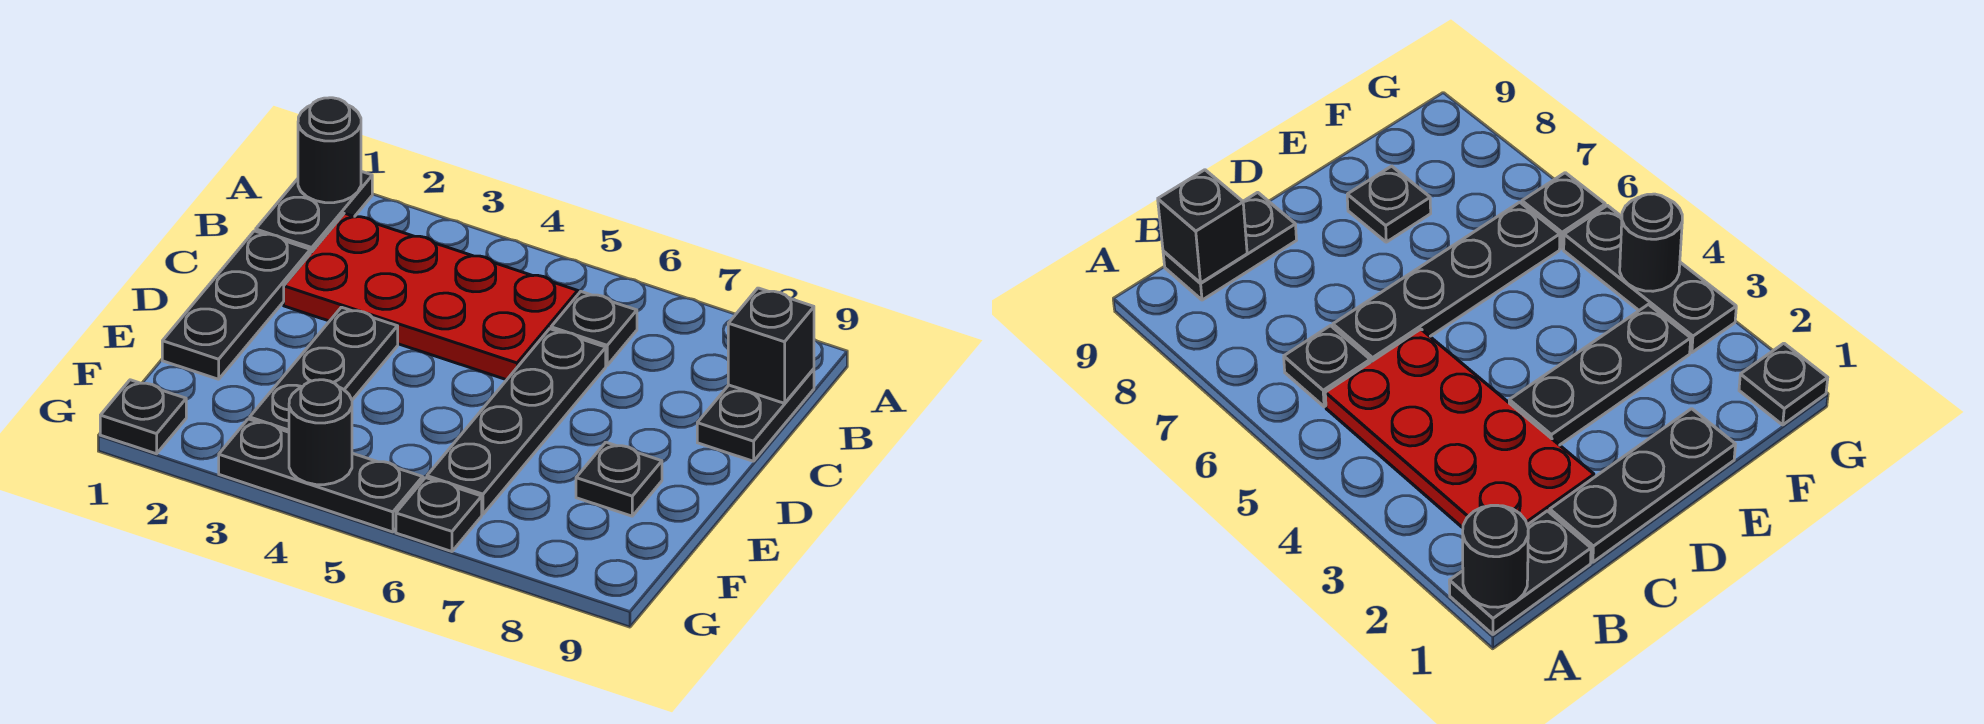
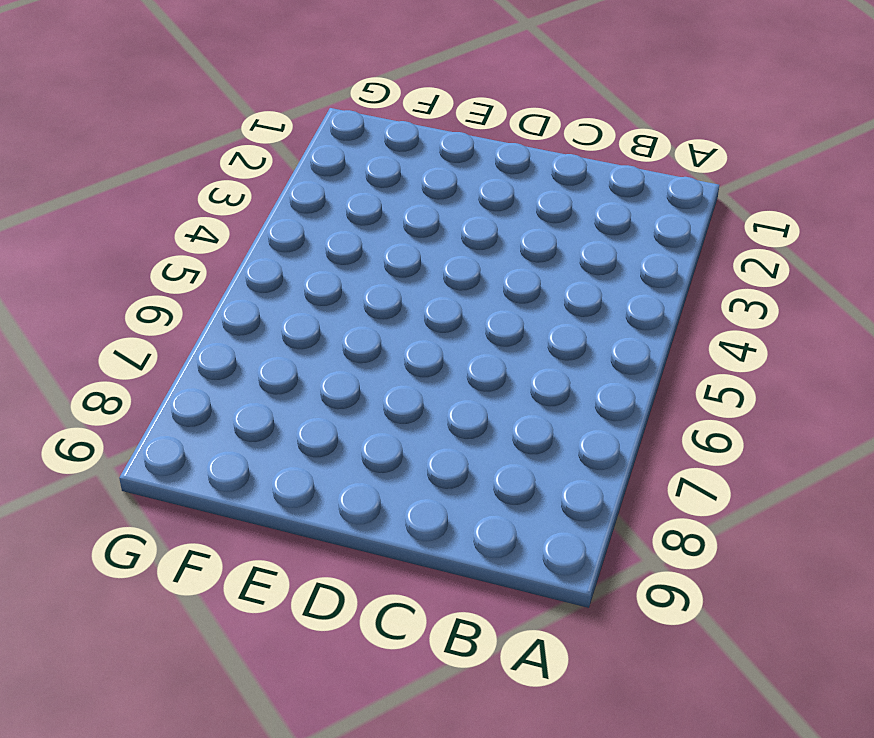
none -> black plate A1:B1 level 1
none -> red plate B2:C5 level 1
none -> black plate B6 level 1

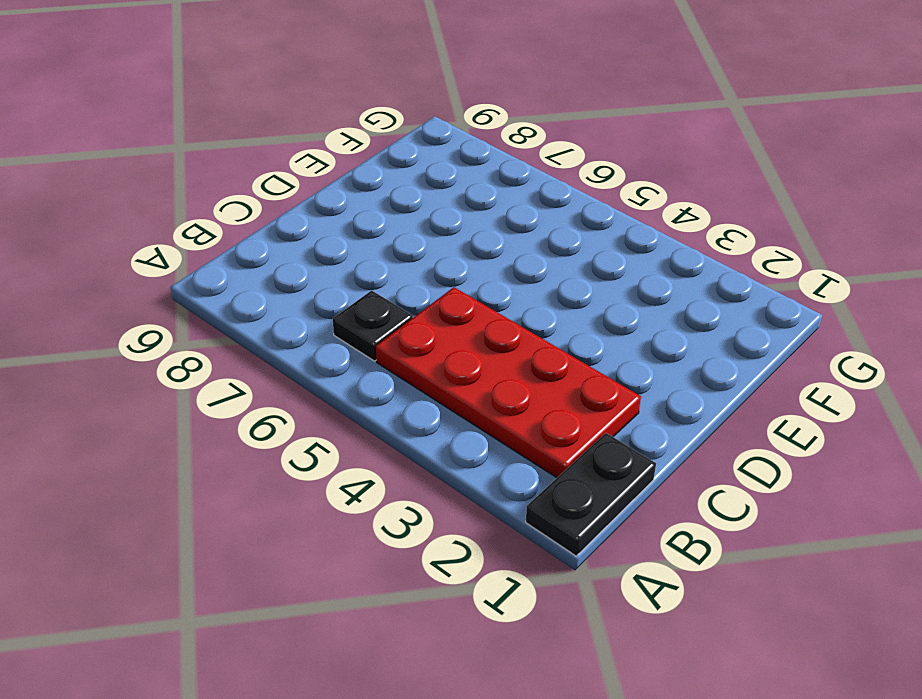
none -> black plate B9:C9 level 1
none -> black plate C1:E1 level 1
none -> black plate C6:F6 level 1

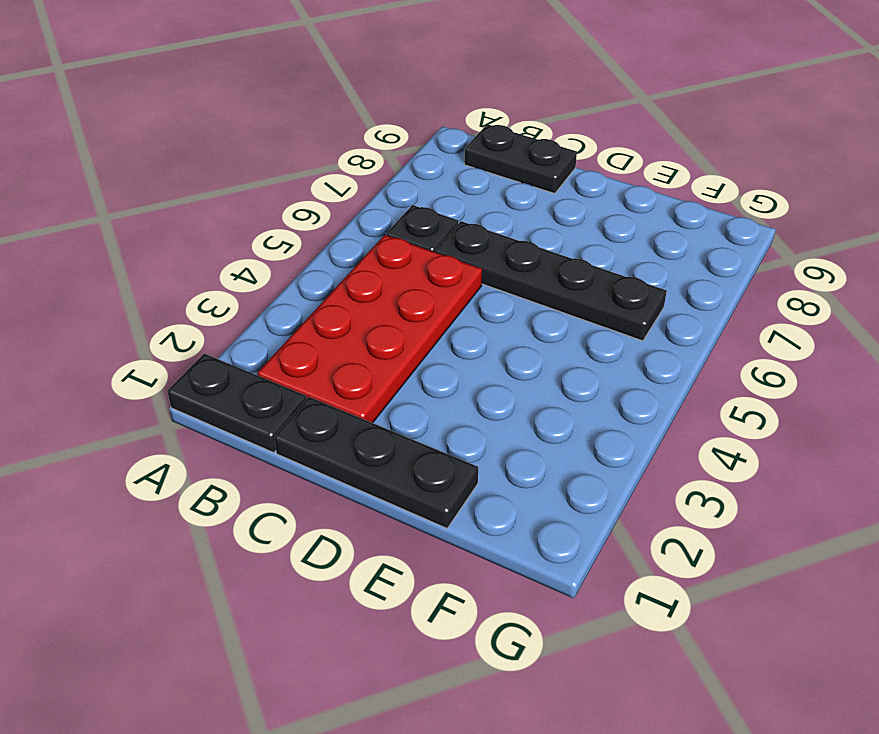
none -> black plate D3:F3 level 1
none -> black plate E8 level 1
none -> black plate G1 level 1

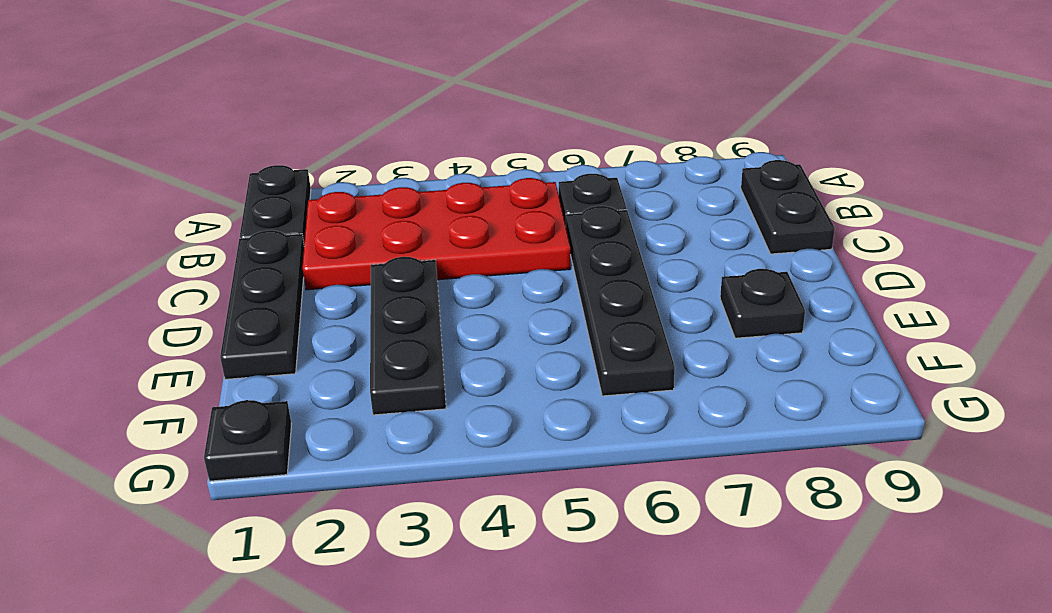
none -> black plate G3:G5 level 1
none -> black plate G6 level 1
none -> black round brick A1 level 2

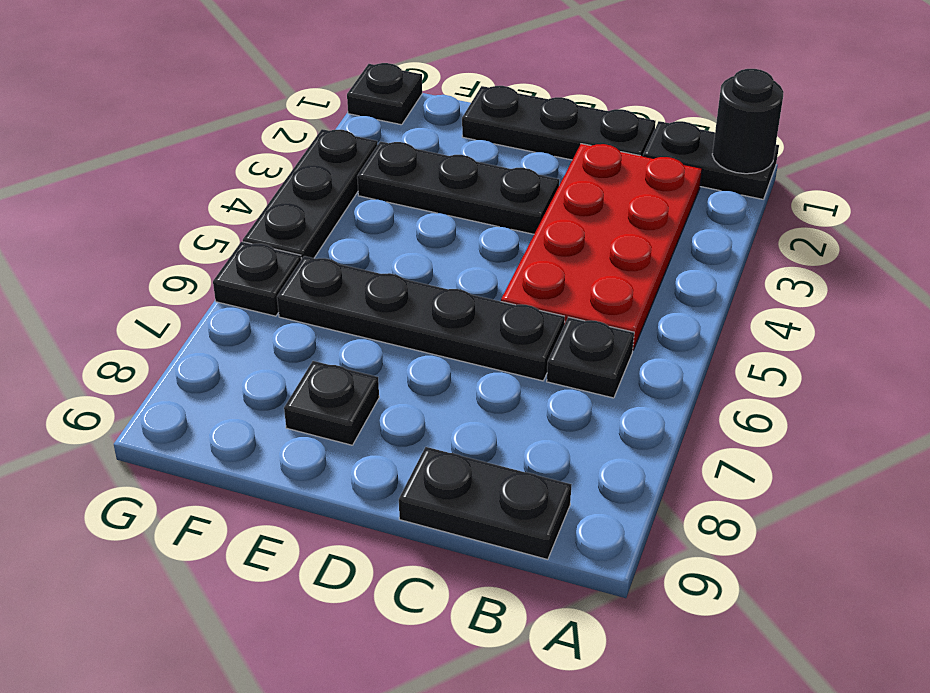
none -> black brick B9 level 2
none -> black round brick G4 level 2

